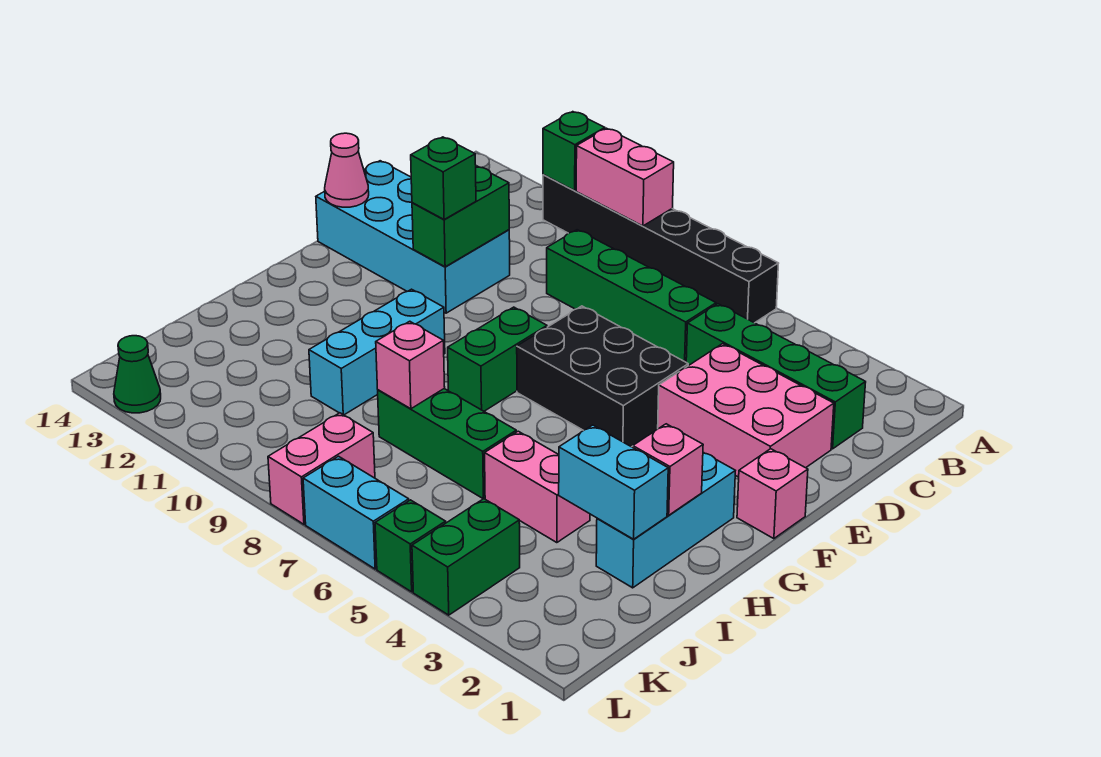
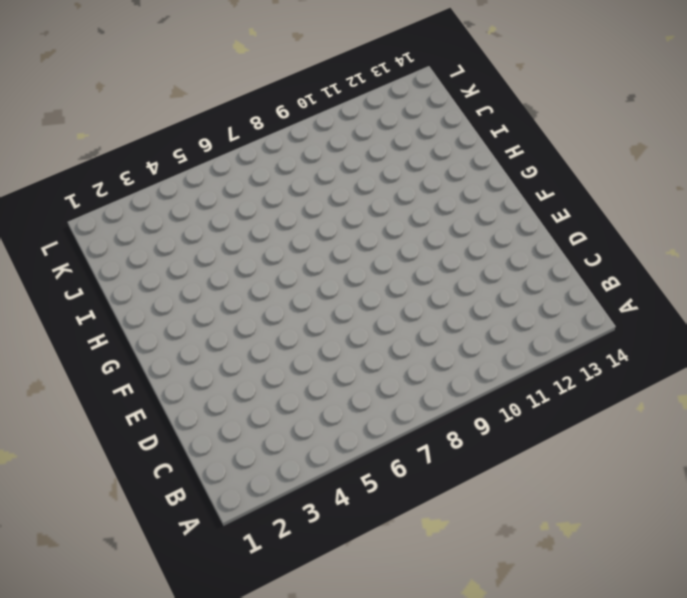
none -> black brick A6:A11 level 1
none -> green brick C2:C5 level 1
none -> green brick C6:C9 level 1

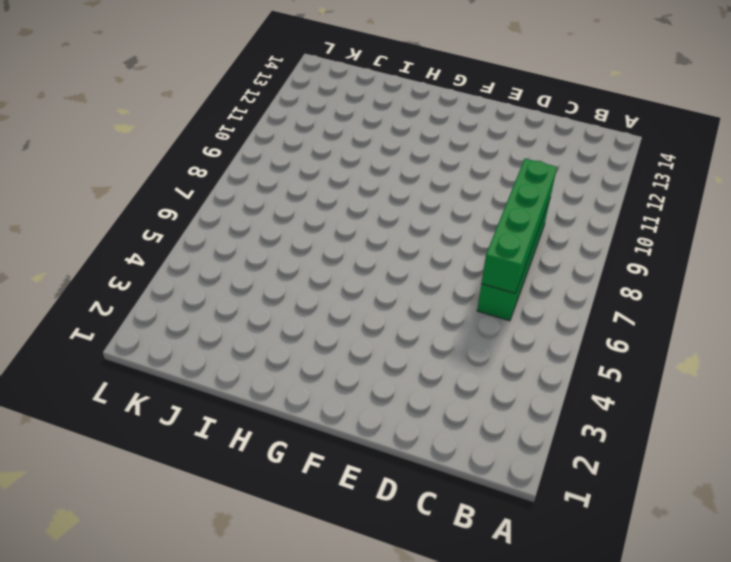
green brick C6:C9 level 2 -> green brick C2:C5 level 1
none -> black brick A6:A11 level 1
none -> pink brick D2:E4 level 1
none -> cyan brick D11:E14 level 1

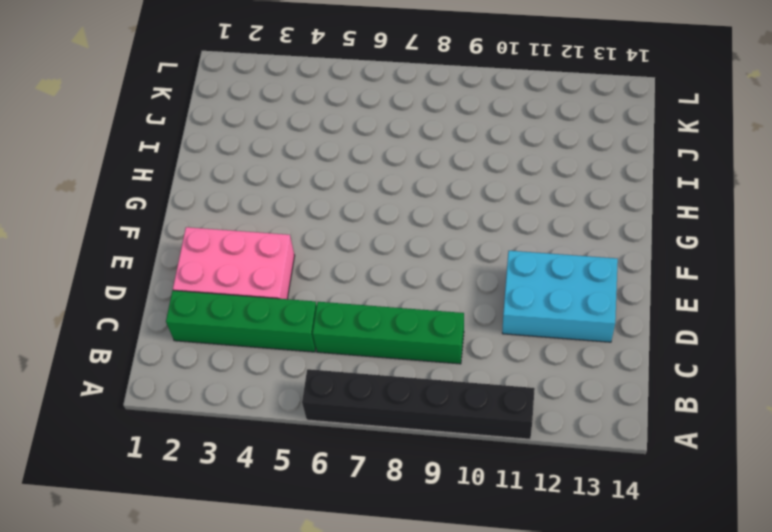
cyan brick D11:E13 level 1 -> cyan brick D11:E14 level 1
none -> black brick E5:F7 level 1
none -> pink brick F1 level 1
none -> green brick F8:G8 level 1

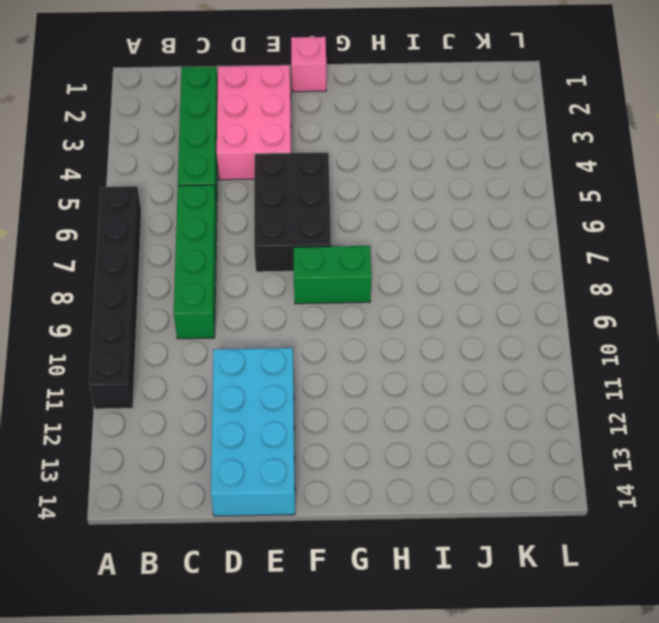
none -> cyan brick G2:I2 level 1
none -> cyan brick G10:I10 level 1
none -> pink brick I4:I5 level 1

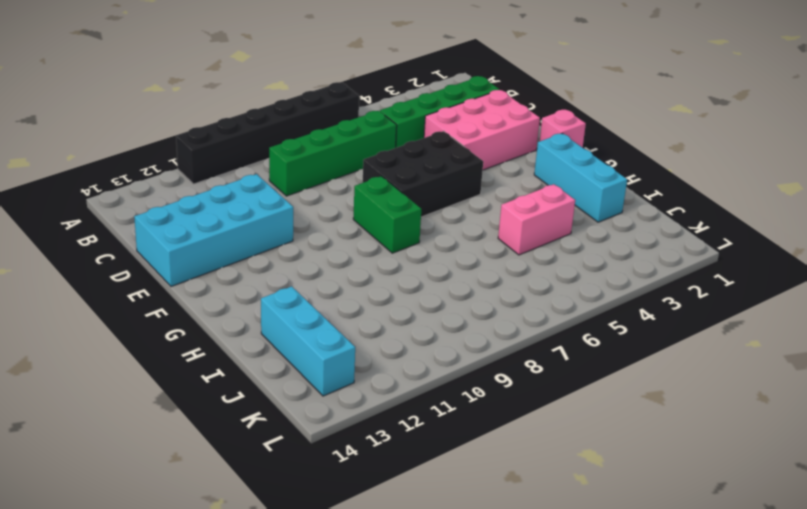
cyan brick I13:K13 level 1 -> cyan brick G10:I10 level 1
none -> green brick I6:I8 level 1
none -> green brick K4:L4 level 1
none -> pink brick K8:L8 level 1

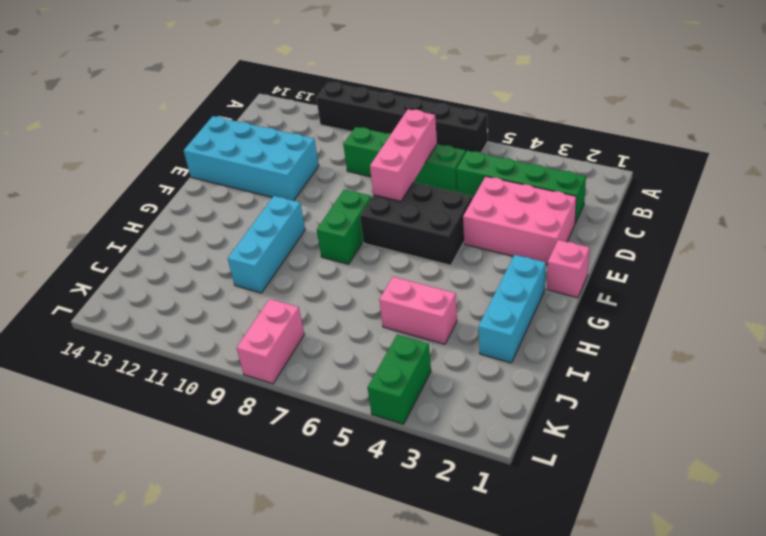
pink brick C7:E7 level 2 -> none
none -> green brick I6:I8 level 1
none -> green brick L5 level 1
none -> cyan brick L6:L7 level 1

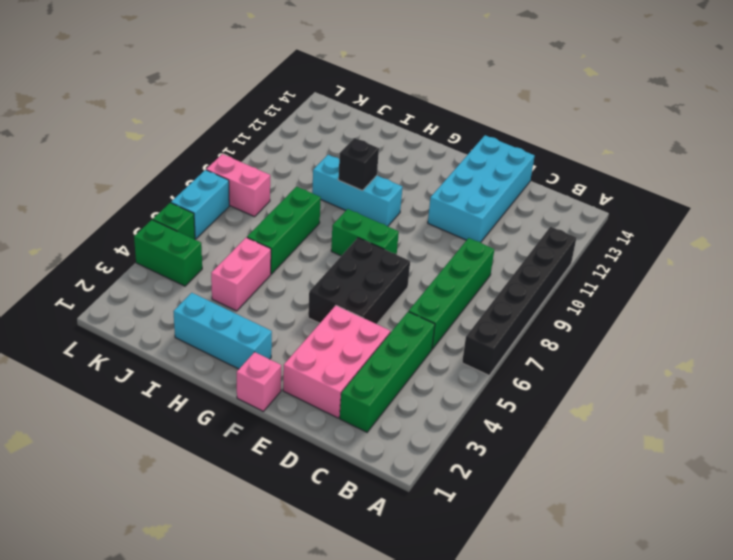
black brick H10 level 2 -> none
none -> green cone L13 level 1
none -> pink brick A9:A10 level 2
none -> green brick A11 level 2

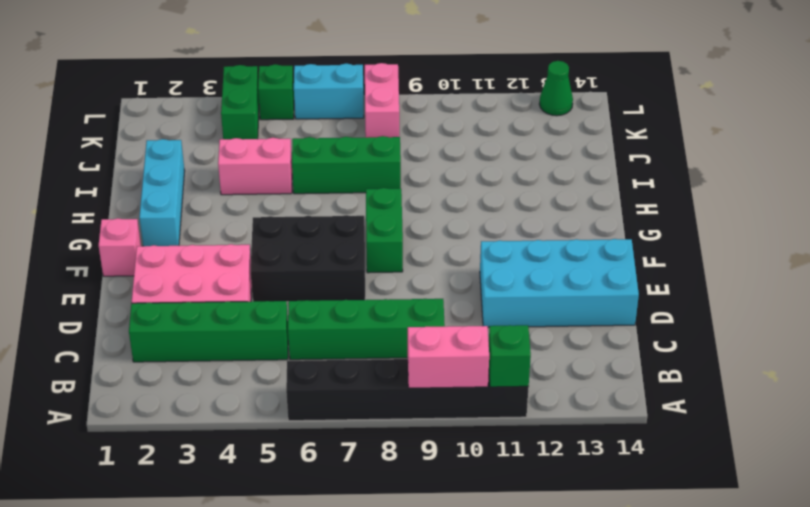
none -> cyan brick G10:I10 level 1
none -> green brick D11:E11 level 2
none -> pink cone E14 level 2

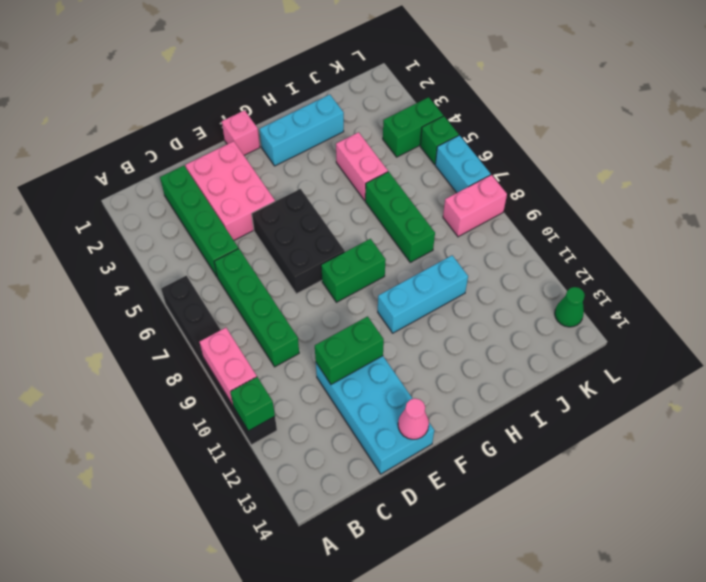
none -> pink brick H2 level 2
none -> cyan brick I2:I3 level 2
none -> pink brick I8 level 2

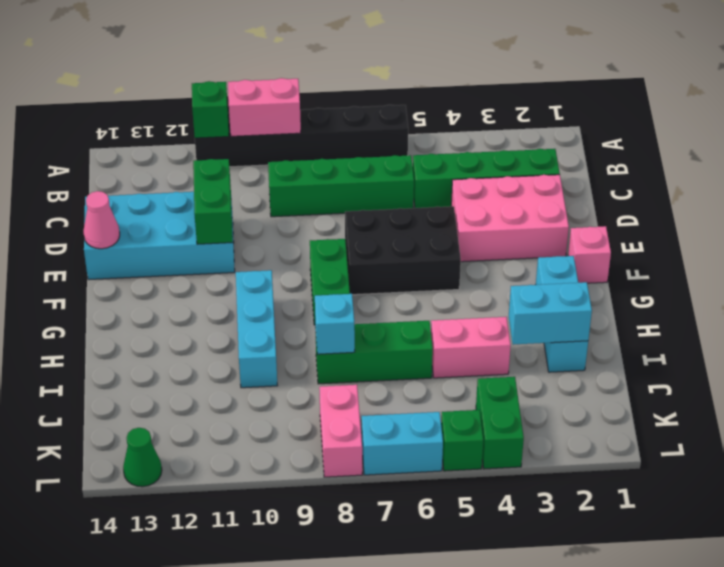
cyan brick I8 level 2 -> pink brick I8 level 2
none -> pink brick H2 level 2
none -> green brick E11 level 3

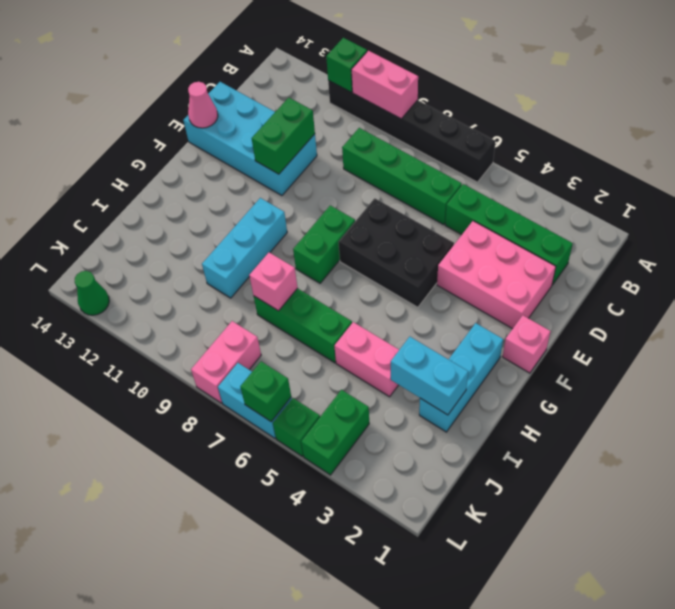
green brick L6 level 2 -> green brick E11 level 3
none -> pink brick H2 level 2

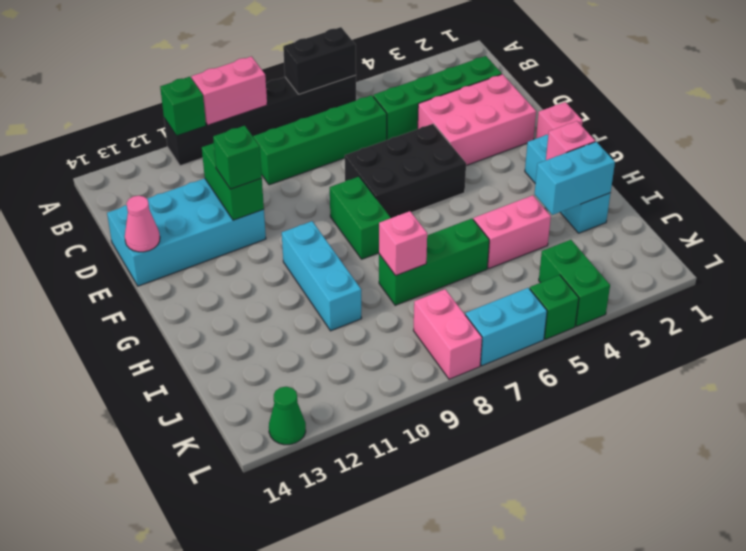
black brick A6:A7 level 2 -> none

